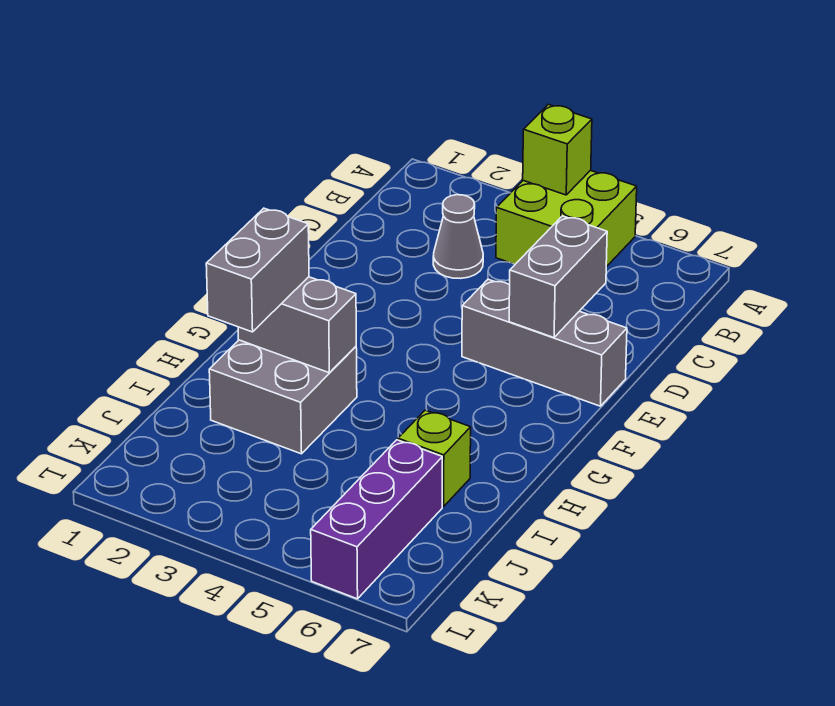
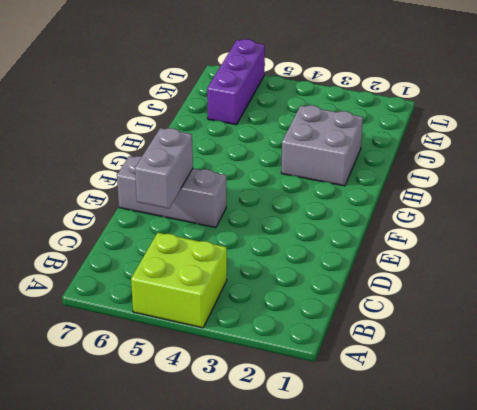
none -> grey cone C3 level 1
none -> lime brick I6 level 1

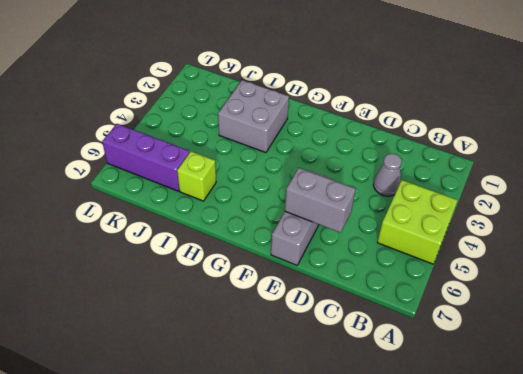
none -> lime brick A4 level 2
none -> grey brick H2:H3 level 2

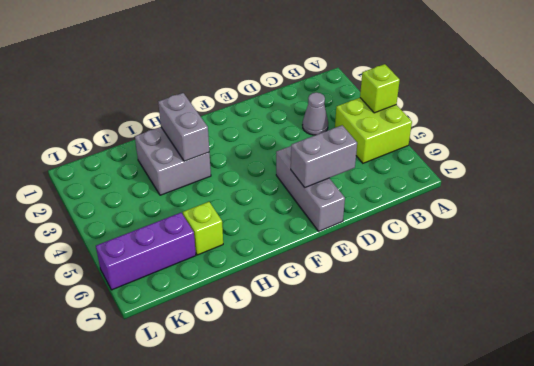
none -> grey brick H2:I2 level 3

